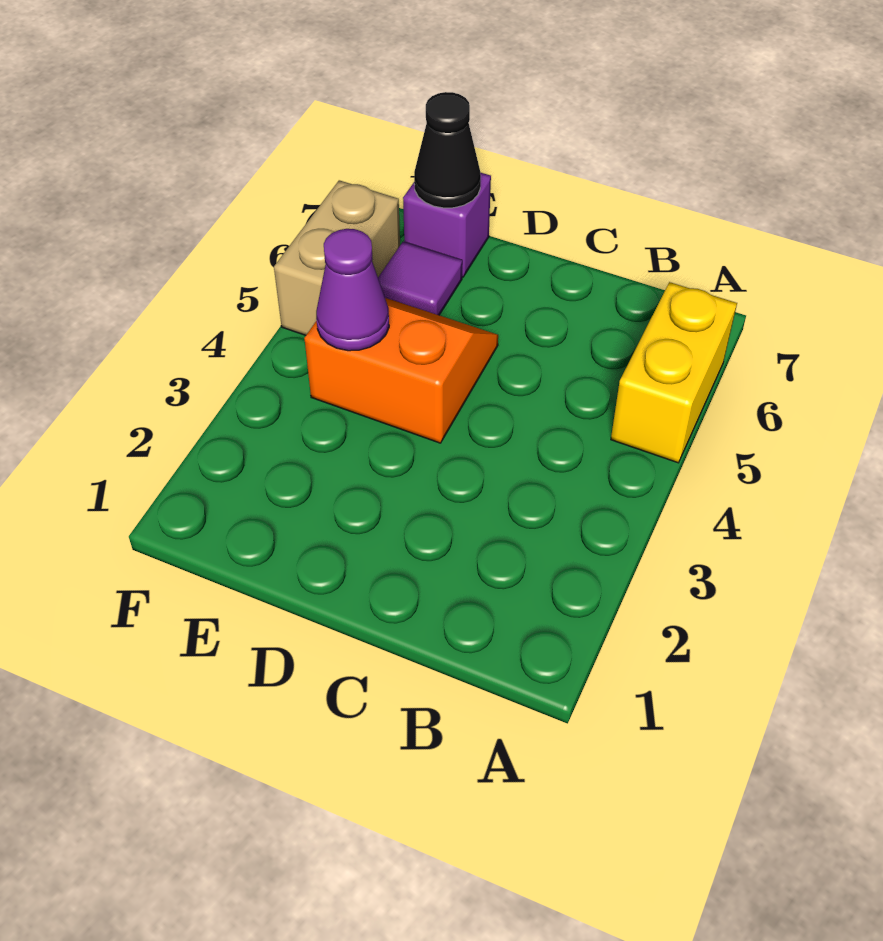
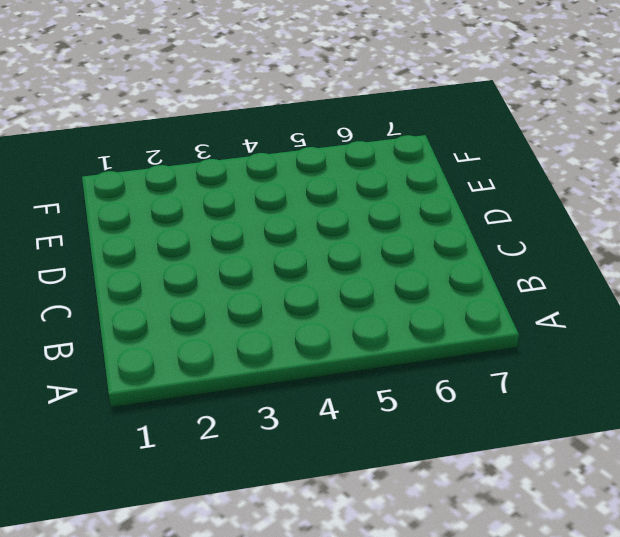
none -> yellow brick A5:A6 level 1
none -> orange slope D4:E5 level 1 top 4

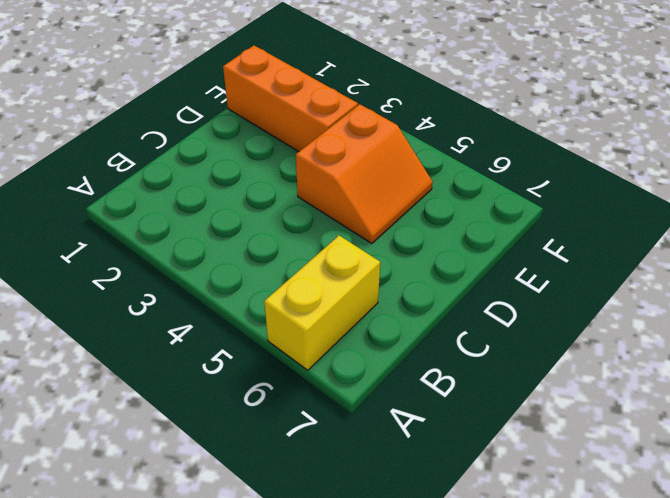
yellow brick A6:B6 level 1 -> yellow brick A5:A6 level 1
orange brick E1:E3 level 1 -> none
none -> purple tile E6 level 1
none -> purple brick E7 level 1

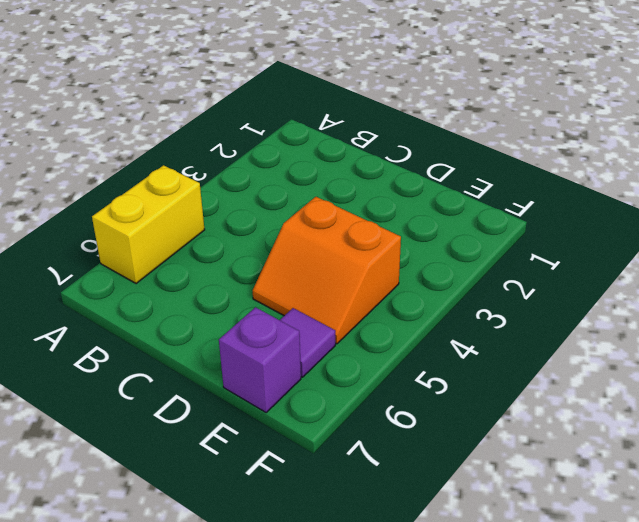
none -> tan brick F5:F6 level 1
none -> purple cone E4 level 2

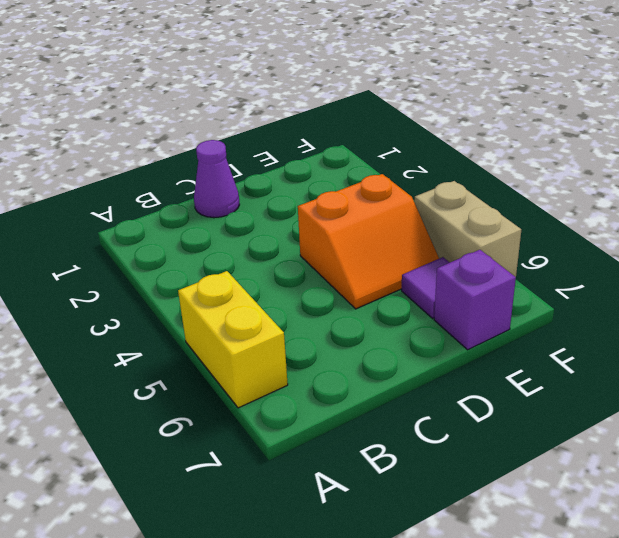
purple cone C1 level 1 -> purple cone E4 level 2
none -> black cone E7 level 2

